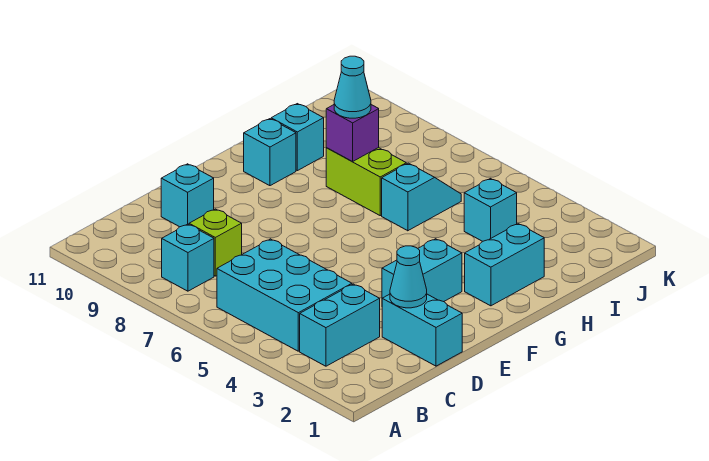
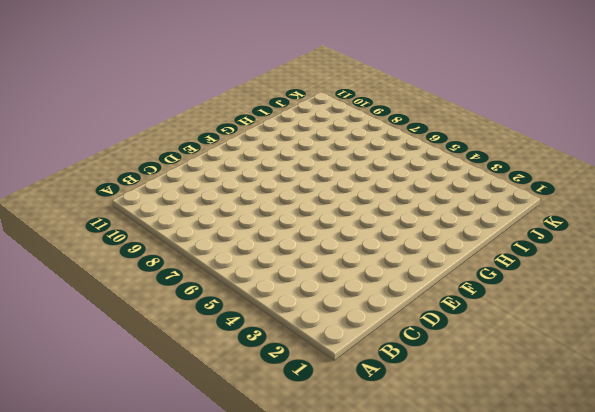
none -> cyan brick B3:C3 level 1
none -> cyan brick B4:C6 level 1
none -> cyan brick B8 level 1

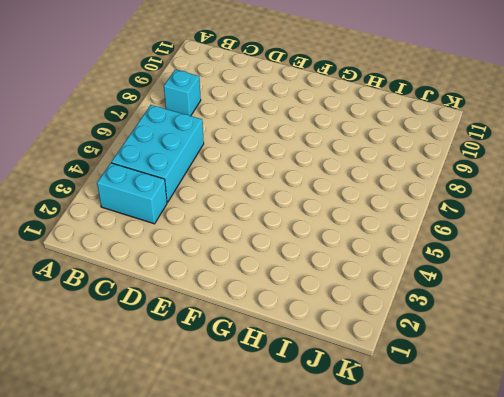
none -> lime brick C8 level 1
none -> cyan brick D1:D2 level 1
none -> cyan brick D10 level 1

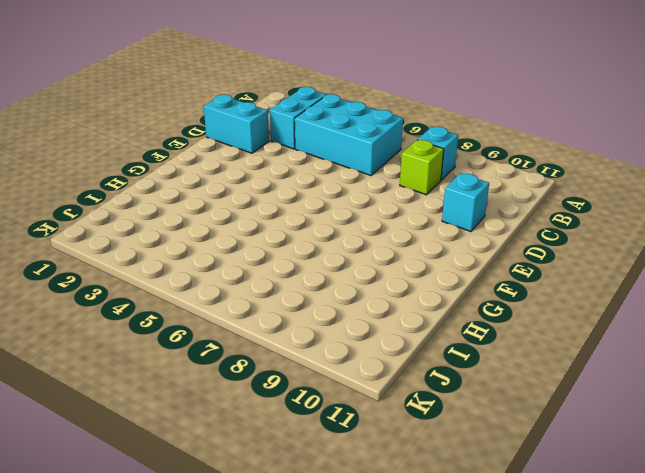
none -> cyan brick E3:F3 level 1
none -> cyan brick G2:H2 level 1
none -> cyan brick G10 level 1

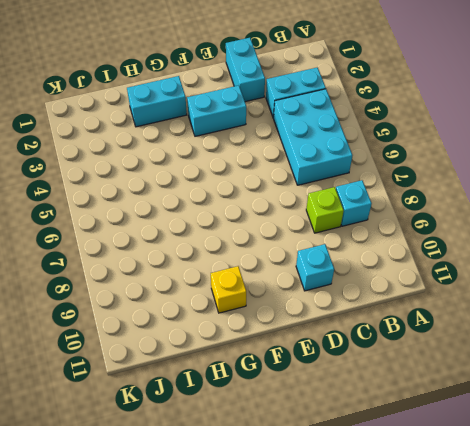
yellow brick G10 level 1 -> cyan brick G10 level 1
none -> cyan slope H6:I6 level 1 top H
none -> lime brick H7:H8 level 1
none -> cyan brick H10 level 1

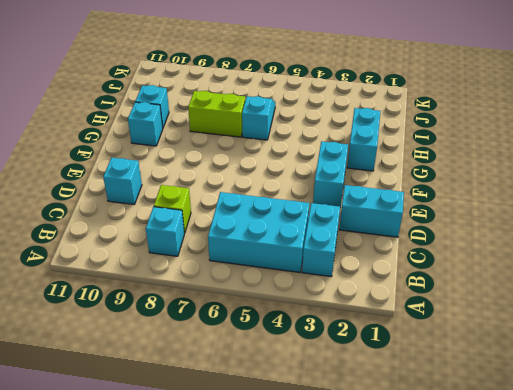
none -> cyan brick I4 level 1
none -> cyan cone D2 level 2
none -> purple brick H8 level 2

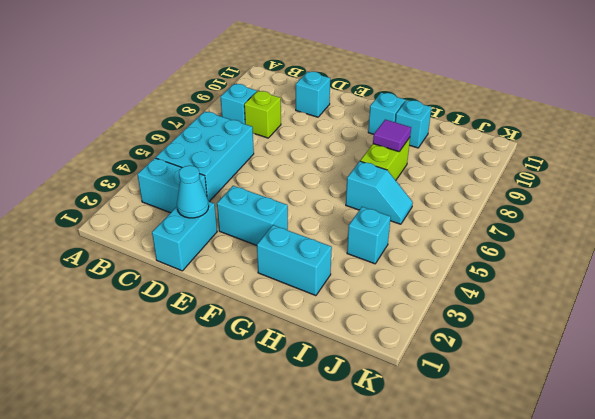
purple tile H8 level 2 -> purple brick H8 level 2
none -> cyan cone H8 level 3

